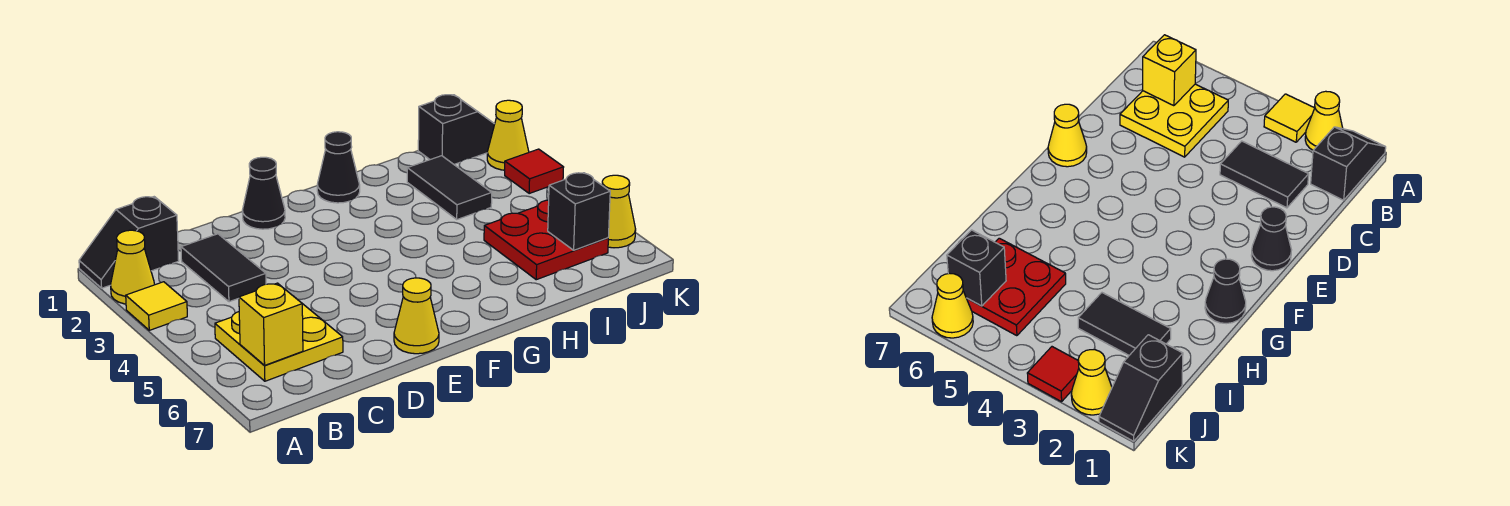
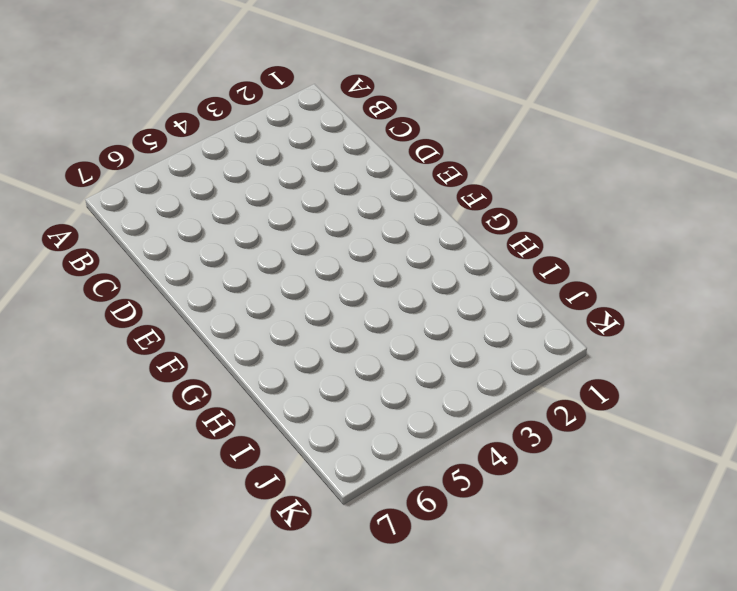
none -> black slope A1:B1 level 1 top B
none -> yellow cone A2 level 1
none -> yellow tile A3 level 1

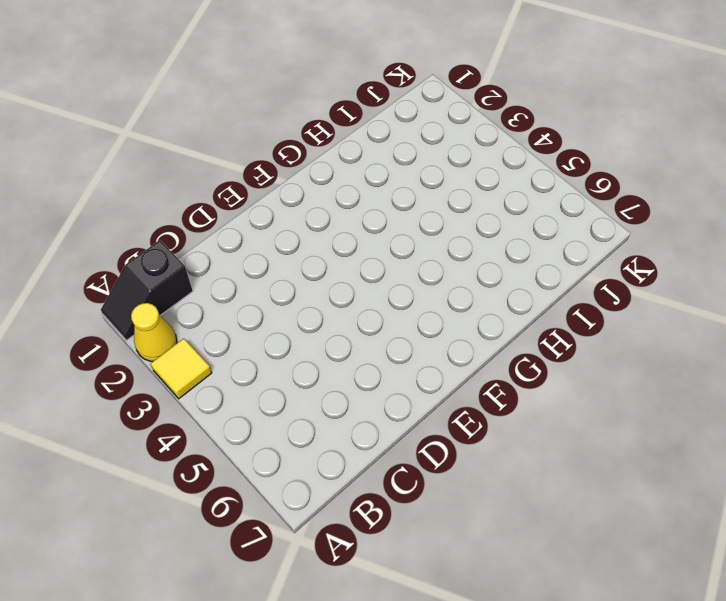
none -> yellow plate B5:C6 level 1
none -> black tile C2:C3 level 1
none -> black cone E1 level 1

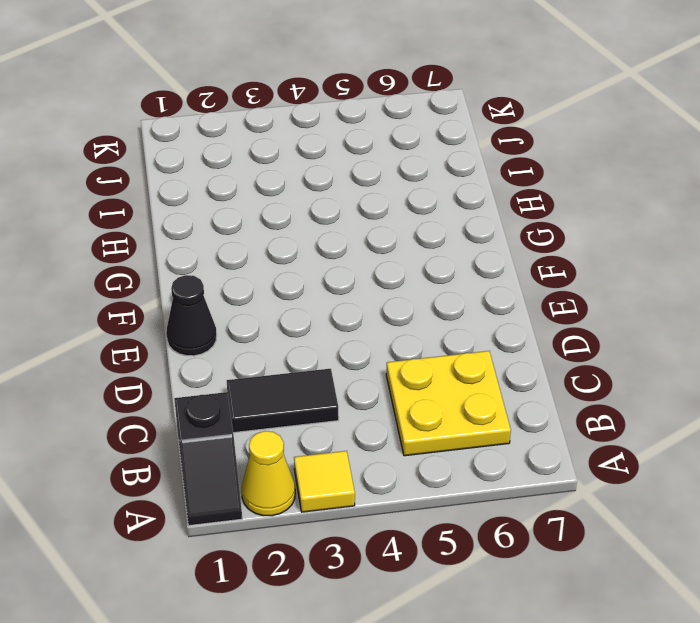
none -> yellow cone E7 level 1
none -> black cone G1 level 1
none -> black tile I2:I3 level 1

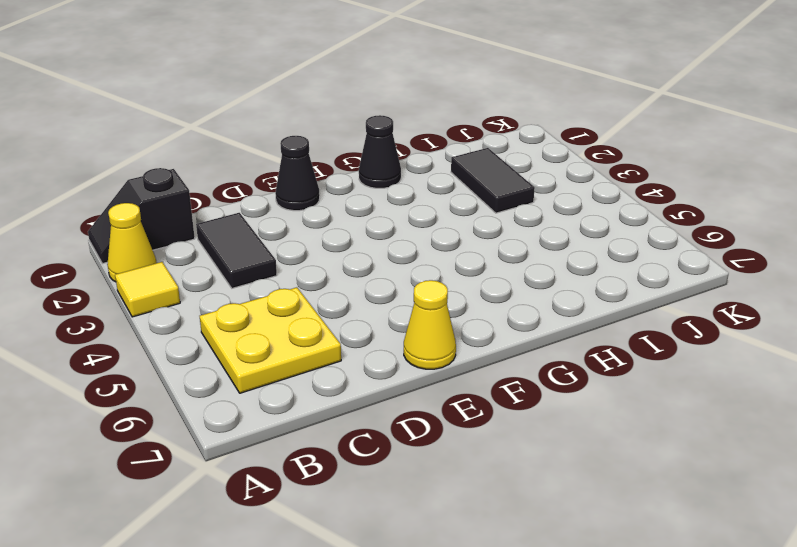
none -> red plate I5:J6 level 1
none -> black slope J1:K1 level 1 top J
none -> yellow cone K2 level 1

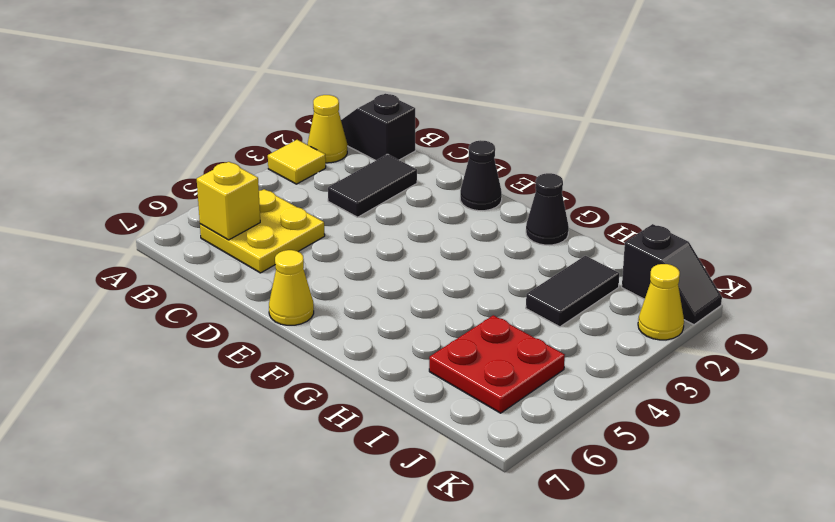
none -> red tile K3 level 1
none -> yellow cone K6 level 1
none -> black brick J6 level 2

